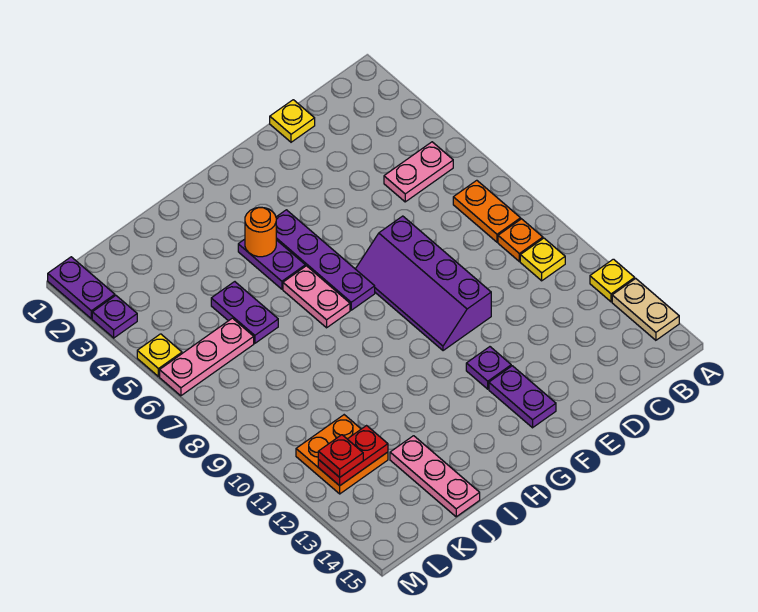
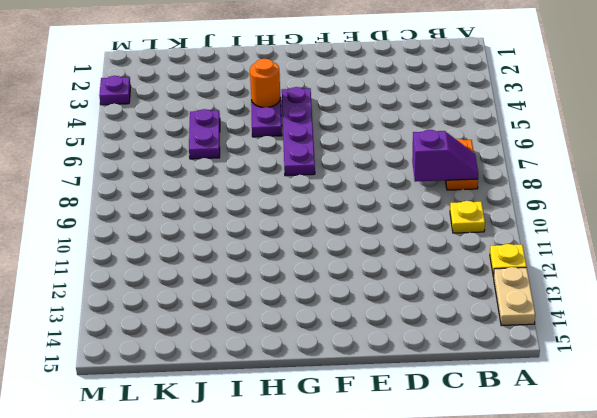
purple slope B8:C8 level 2 top C -> none
none -> pink plate B5:C5 level 1
none -> orange plate B9 level 1
none -> yellow plate D1 level 1

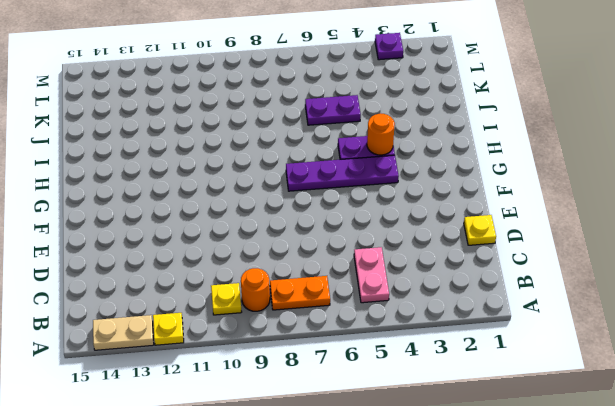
orange round brick B9 level 1 -> orange plate B9 level 1
none -> purple slope E7:F10 level 1 top E
none -> purple plate F12 level 1
none -> purple plate F13:F14 level 1

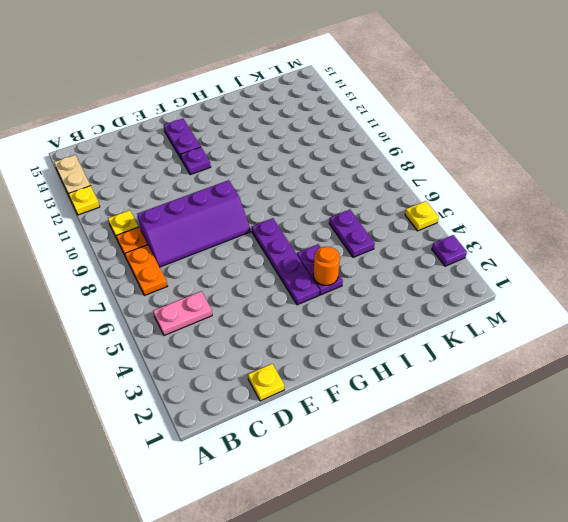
purple slope C8:F9 level 1 top 9 -> purple slope E7:F10 level 1 top E
none -> pink plate H6:H7 level 1
none -> pink plate J13:J15 level 1
none -> pink plate K6:M6 level 1

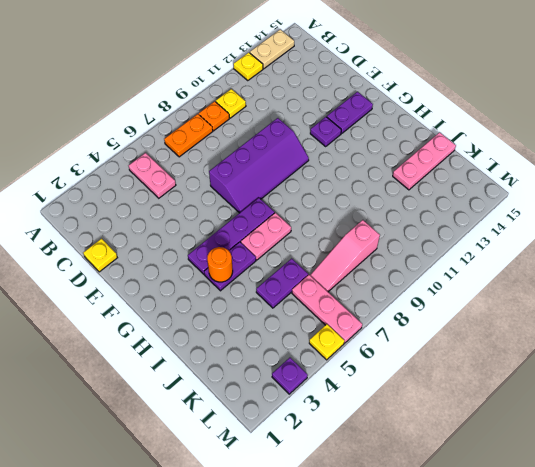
pink slope K7:K9 level 1 top 9 -> none
none -> orange plate K11:L12 level 1
none -> purple plate M1:M2 level 1
none -> red plate K12:L12 level 2

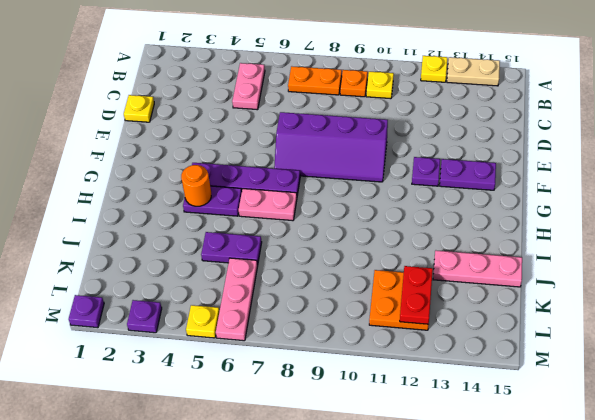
purple plate M1 level 1 -> purple plate M1:M2 level 1
none -> red plate L12 level 3

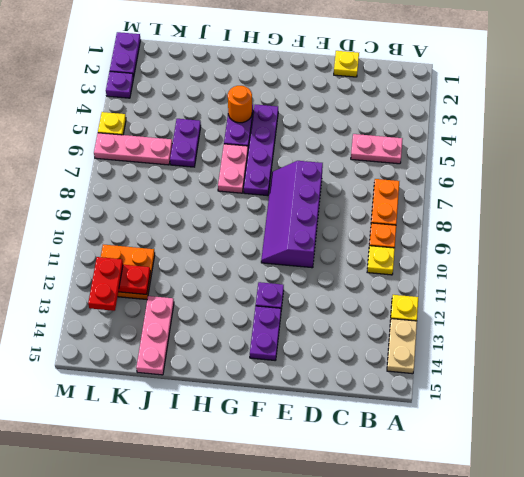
red plate L12:L13 level 3 -> red plate L12 level 3

